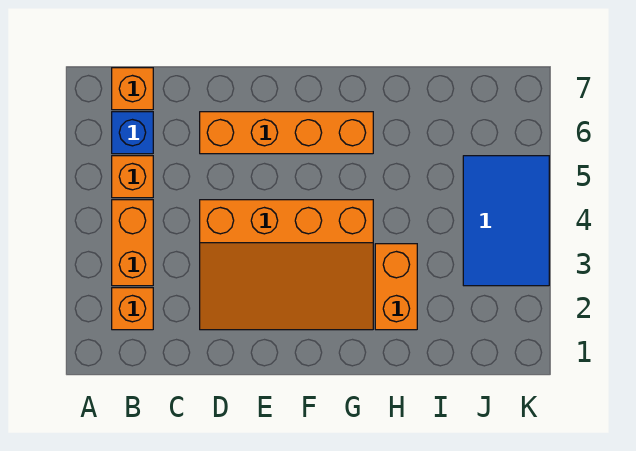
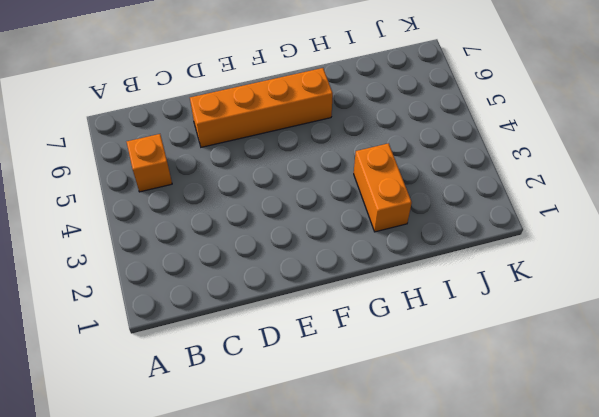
none -> orange brick B2 level 1
none -> orange brick B3:B4 level 1

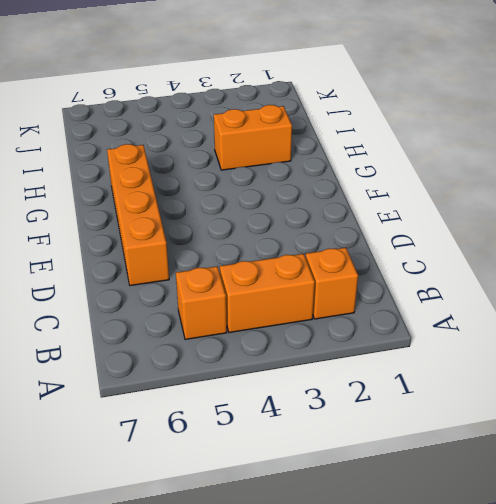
none -> blue brick B6 level 1
none -> orange brick B7 level 1

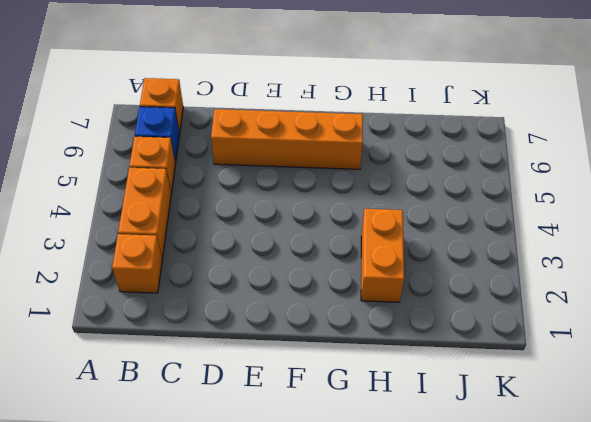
none -> orange slope D2:G4 level 1 top 4
none -> blue tile J3:K5 level 1

